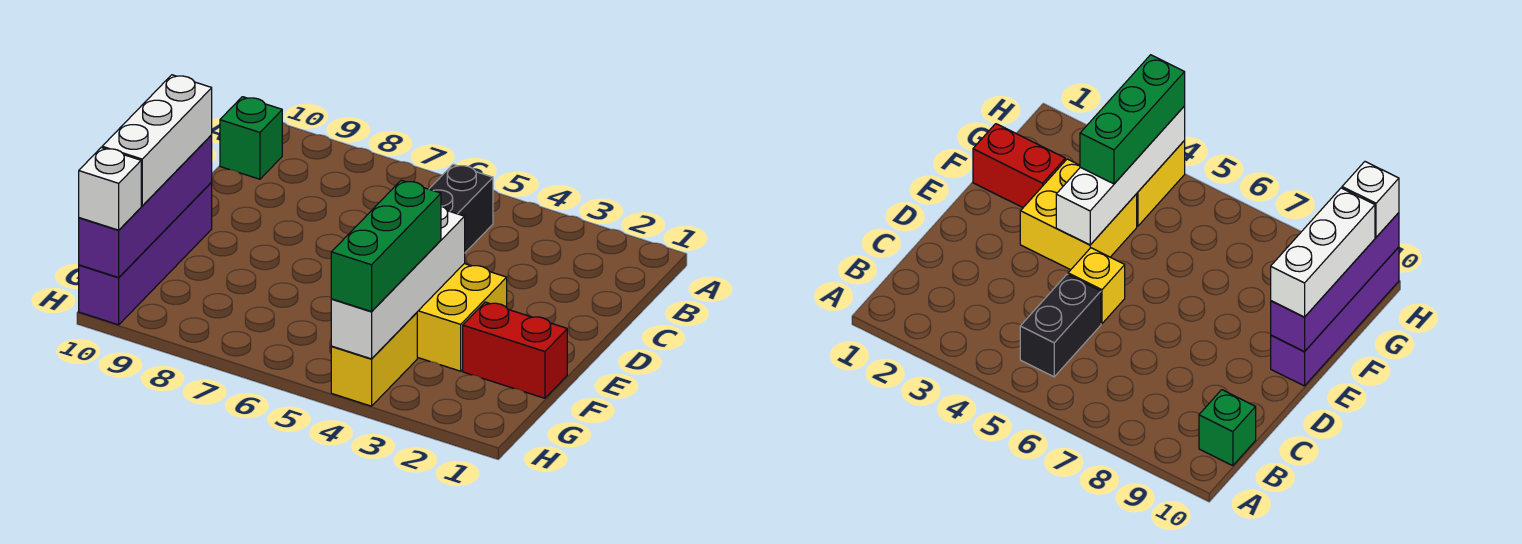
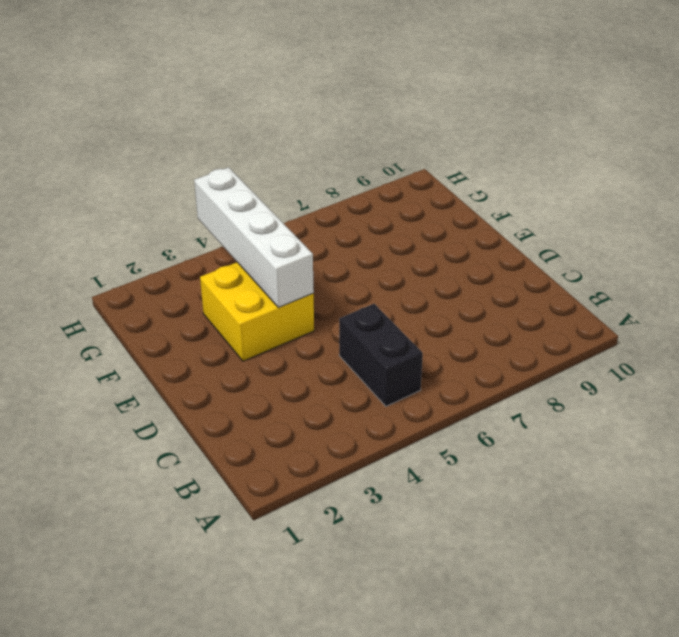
none -> green brick B10 level 1
none -> yellow brick D5 level 1
none -> purple brick E10:H10 level 1

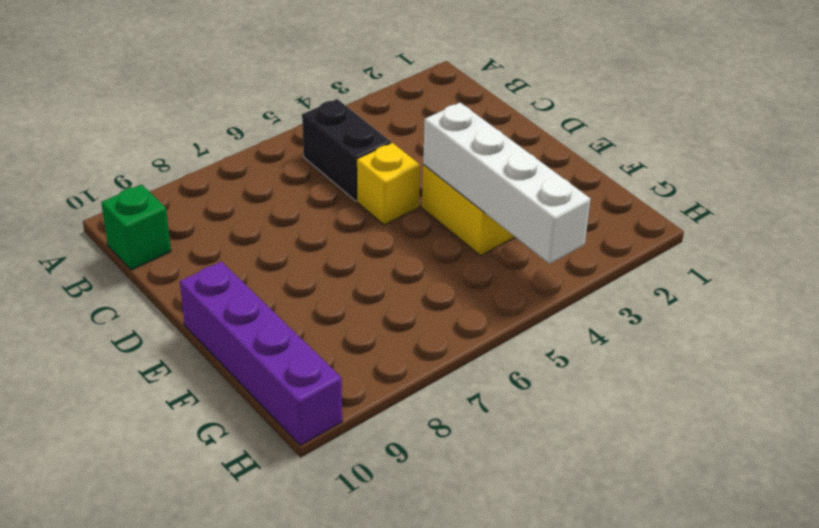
none -> red brick F1:F2 level 1
none -> yellow brick G4:H4 level 1
none -> purple brick E10:H10 level 2

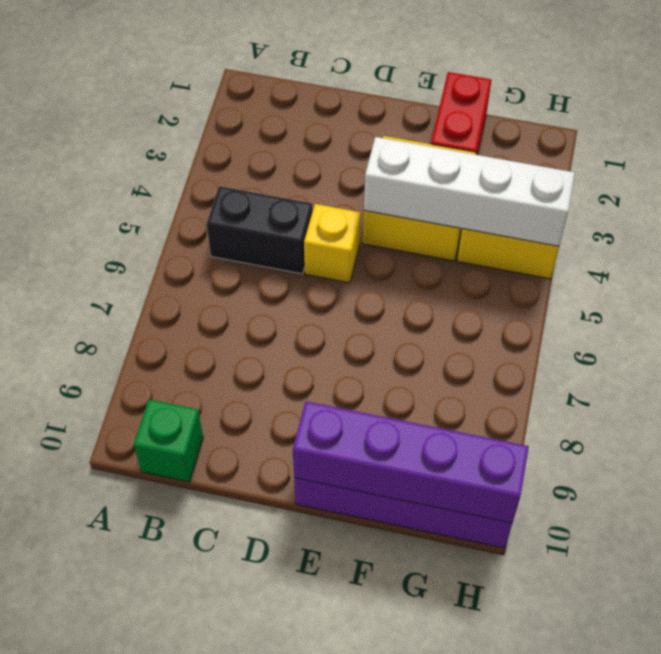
none -> white brick E10:G10 level 3
none -> green brick F4:H4 level 3
none -> white brick H10 level 3

